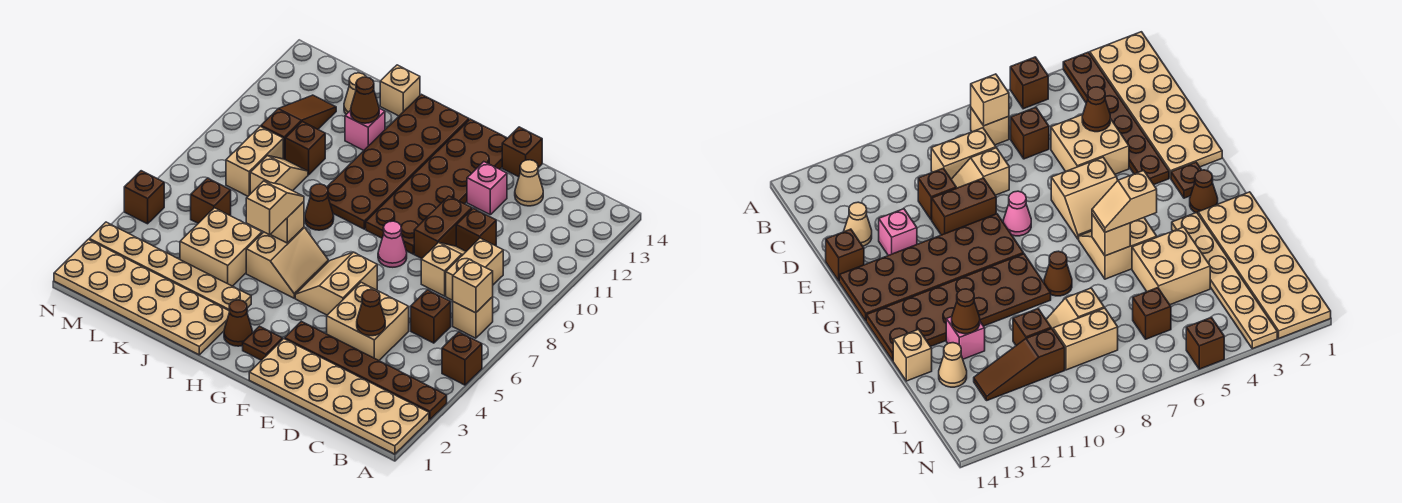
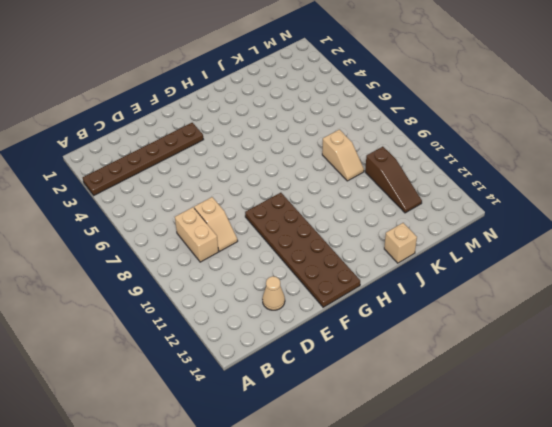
none -> tan plate A1:F2 level 1
none -> brown brick A5 level 1
none -> tan brick B7 level 1
none -> brown brick C6 level 1

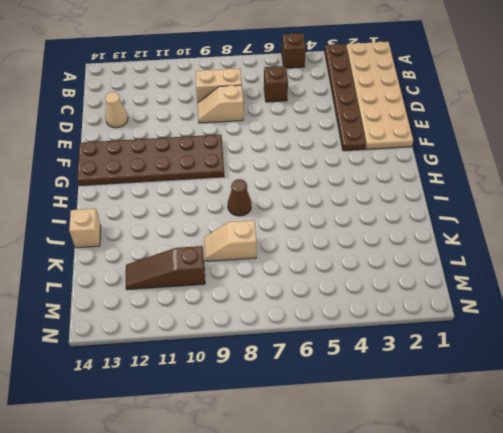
none -> tan brick B7 level 1
none -> tan brick D4:E5 level 1
none -> brown brick D10 level 1
none -> brown brick E9:E10 level 1

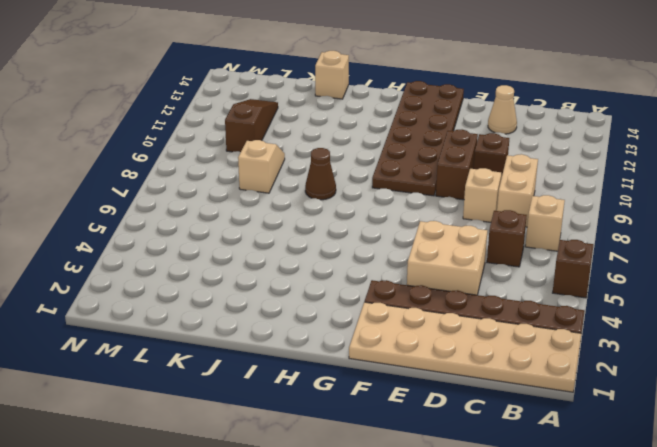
none -> pink brick E12 level 1
none -> brown brick E14 level 1
none -> tan slope F5:G6 level 1 top F
none -> pink cone F8 level 1

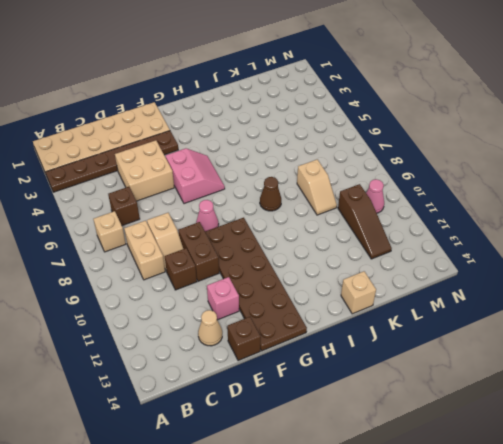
pink slope F5:G6 level 1 top F -> tan slope F5:G6 level 1 top F
pink cone M10 level 1 -> none
none -> brown brick A5 level 1
none -> brown plate G2 level 1
none -> brown cone H2 level 1
none -> tan slope H5:I6 level 1 top I

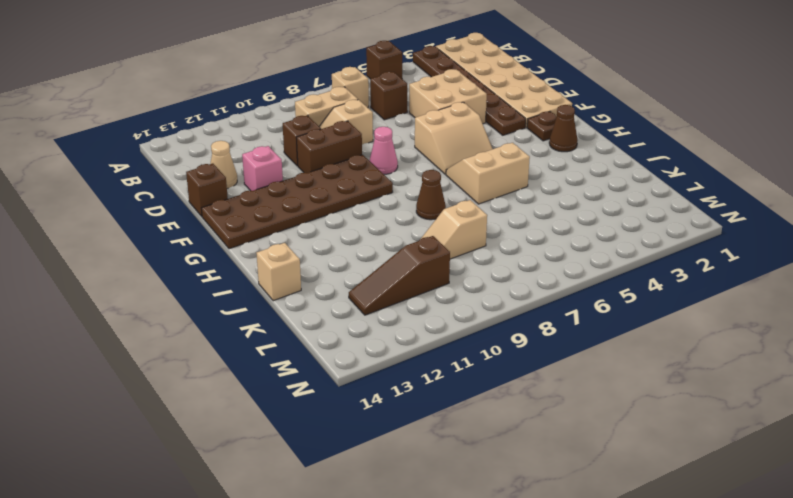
none -> brown plate H9:I14 level 1
none -> tan plate I1:N2 level 1
none -> tan plate I3:N3 level 1
none -> tan brick J4:K5 level 1

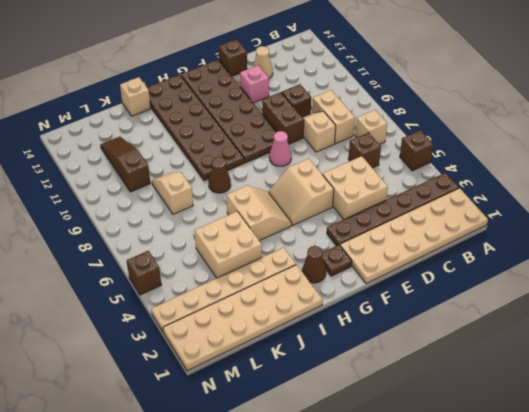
none -> pink brick J12 level 1
none -> brown brick K10 level 1
none -> tan cone K13 level 1
none -> brown brick L6 level 1

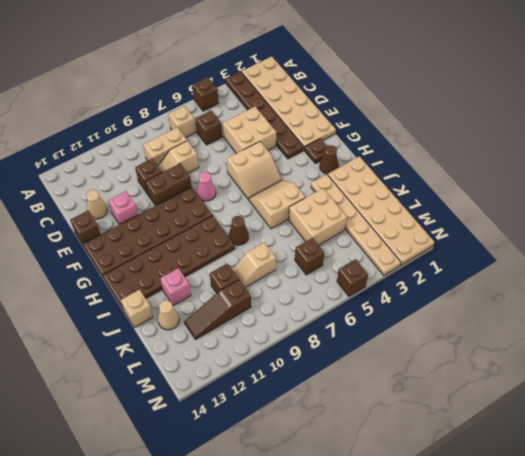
none -> tan brick L8:L9 level 1
none -> tan brick B7 level 2
none -> brown cone D4 level 2
none -> tan brick I6 level 2

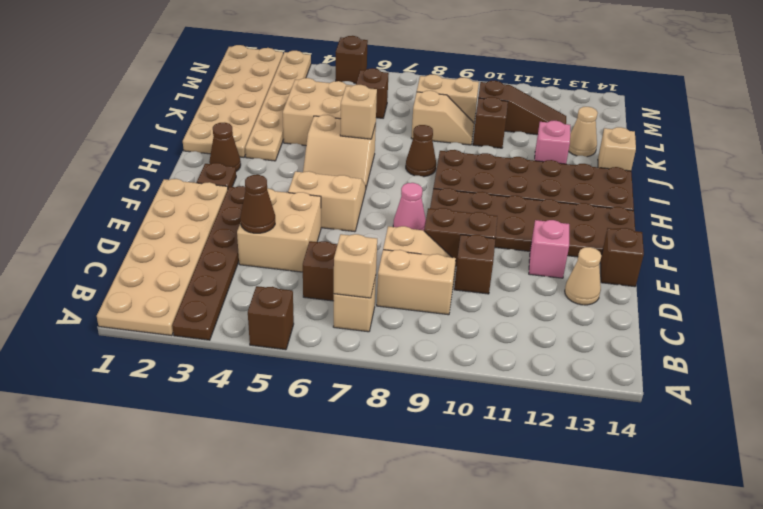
none -> brown cone J12 level 2
none -> tan slope I5:I6 level 3 top 5

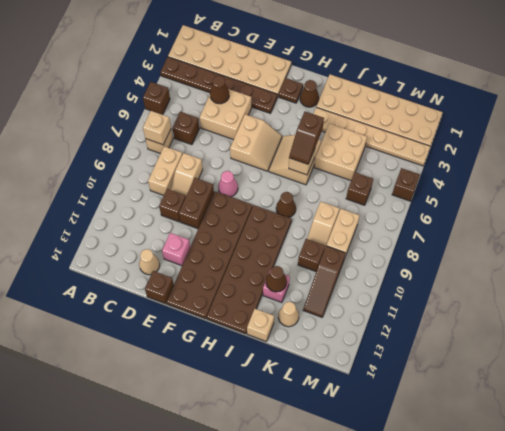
brown slope I5:I6 level 3 top 5 -> tan slope I5:I6 level 3 top 5

